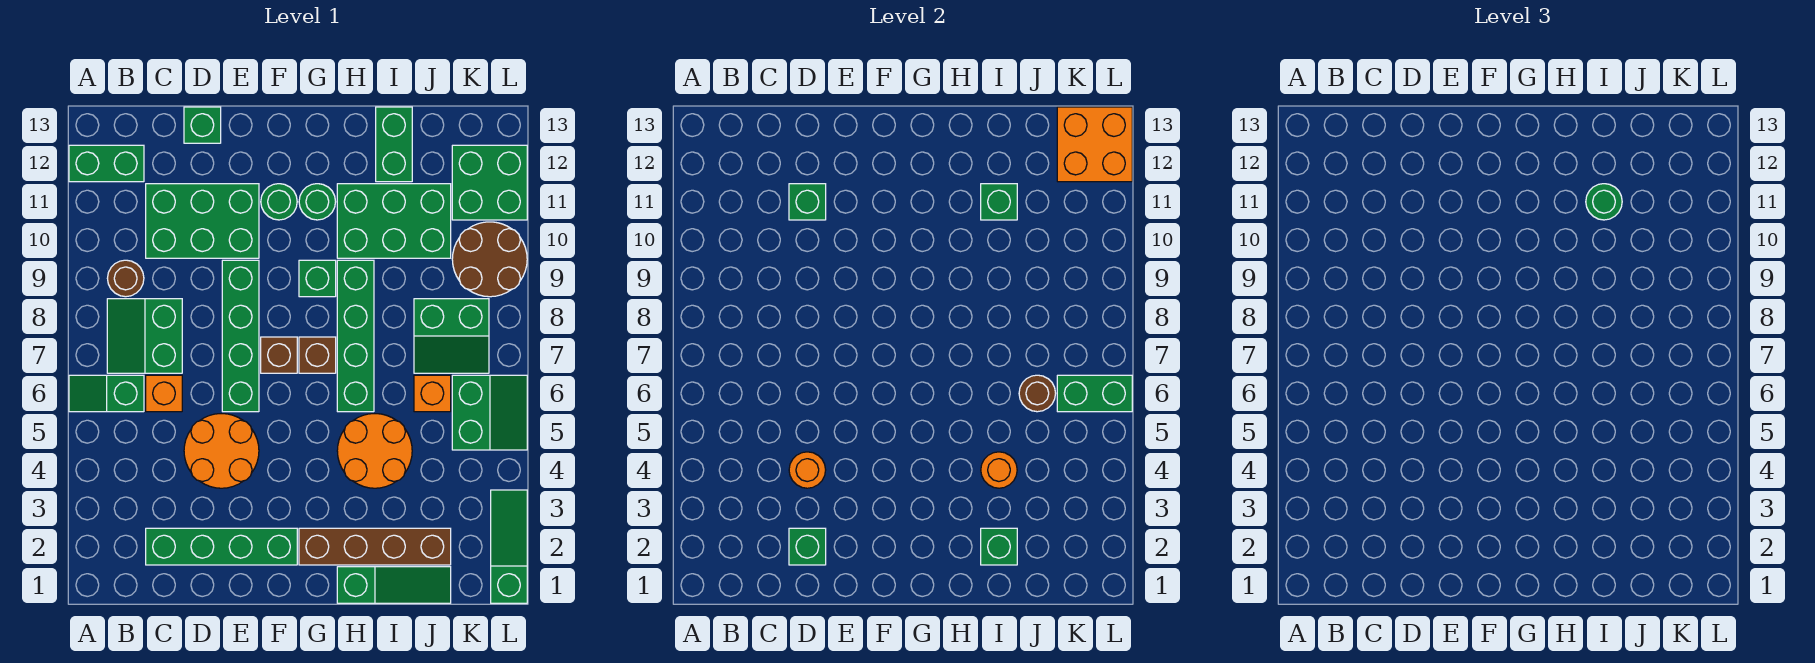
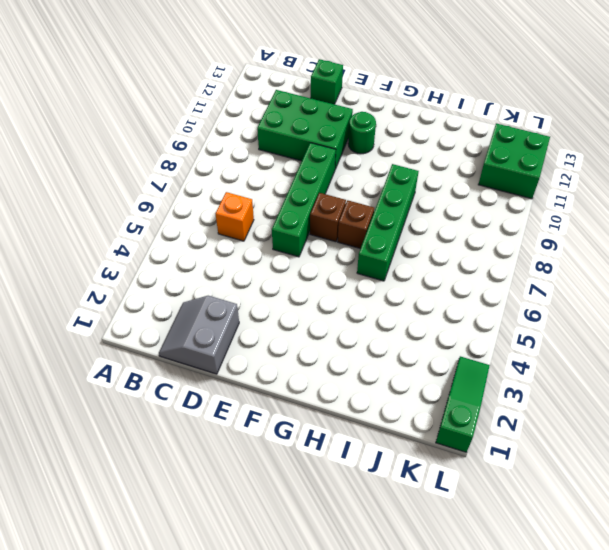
grey slope C1:D2 level 1 top D -> green brick C2:F2 level 1
none -> green slope A6:B6 level 1 top B
none -> green brick A12:B12 level 1
none -> green slope B7:C8 level 1 top C
none -> brown round brick B9 level 1

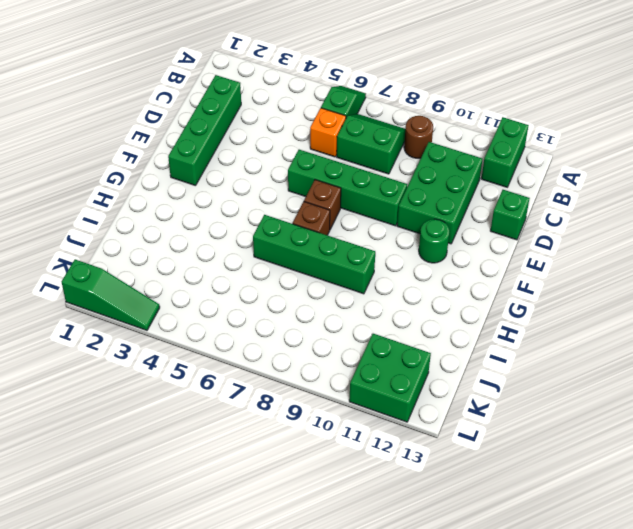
none -> orange round brick D4:E5 level 1
none -> brown brick G2:J2 level 1
none -> green brick G9 level 1
none -> green round brick G11 level 1

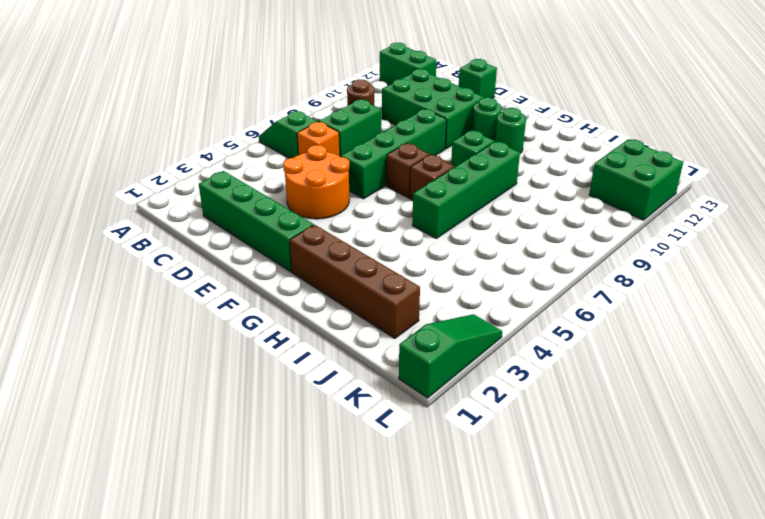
none -> green slope H1:J1 level 1 top H
none -> orange round brick H4:I5 level 1
none -> green brick H10:J11 level 1
none -> green brick I12:I13 level 1

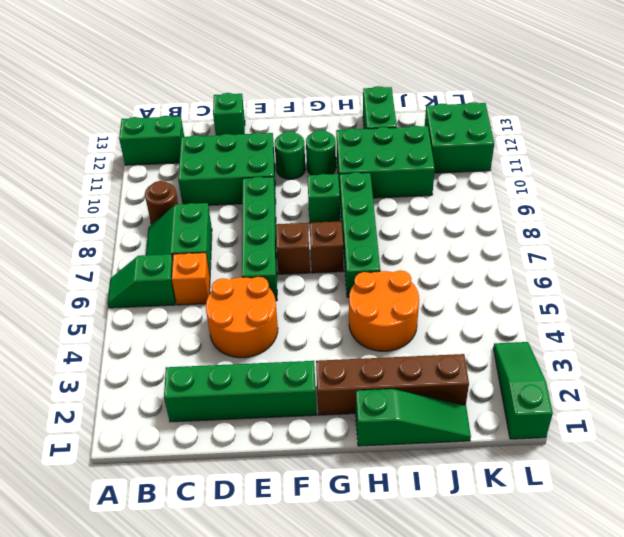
none -> orange brick J6 level 1
none -> green slope J7:K8 level 1 top 8
none -> green slope K5:L6 level 1 top K
none -> brown round brick K9:L10 level 1

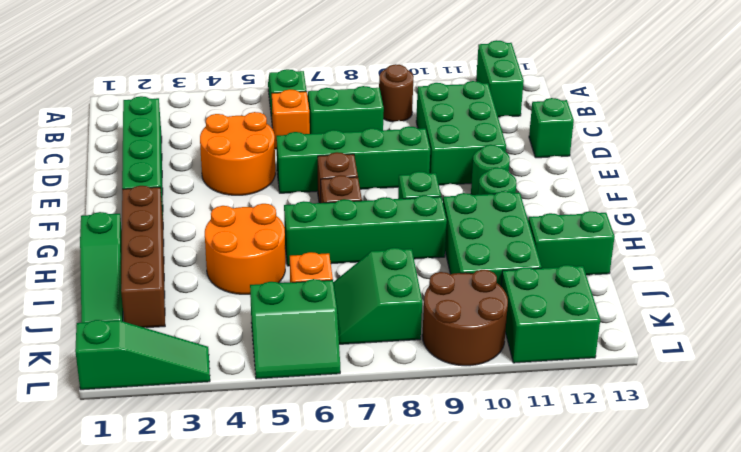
none -> green brick D2 level 2
none -> orange round brick D4 level 2
none -> green brick D11 level 2
none -> green brick I2 level 2

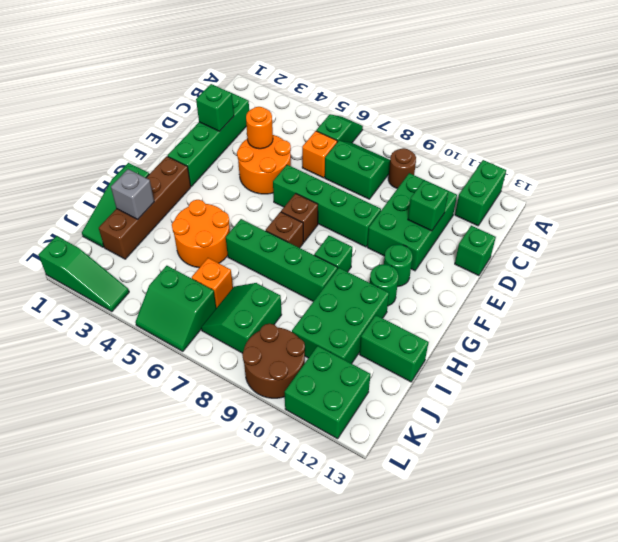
grey brick I2 level 2 -> green brick I2 level 2
none -> orange round brick I4 level 2
none -> green brick I11 level 2
none -> brown round brick J6 level 2
none -> green brick K6:L6 level 2

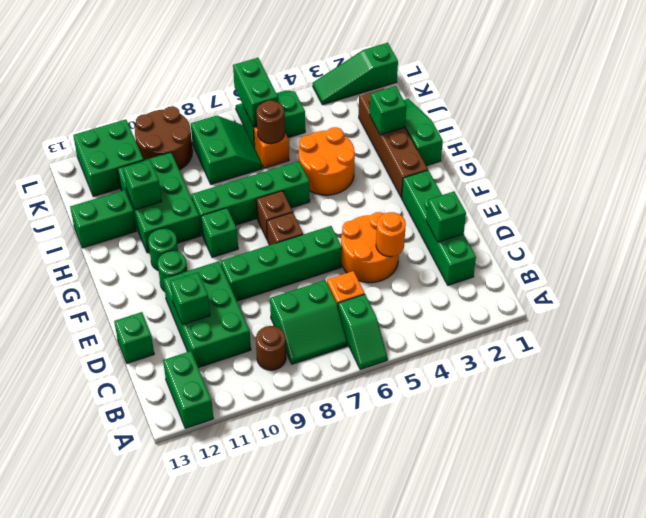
none -> orange round brick I4 level 2
none -> orange brick K12:L13 level 2
none -> green round brick I11 level 3

